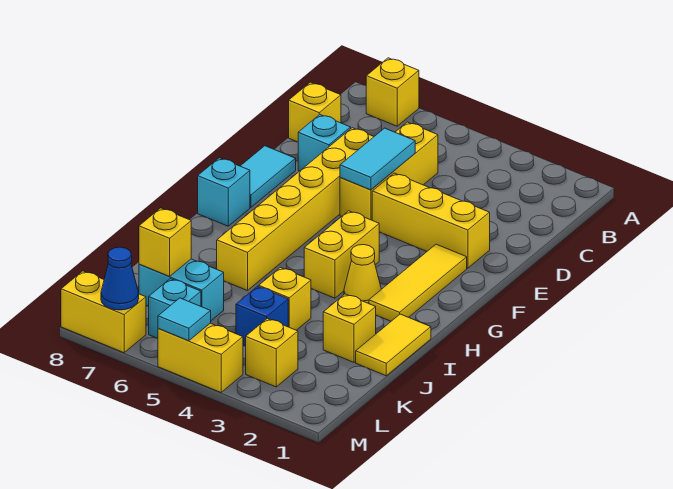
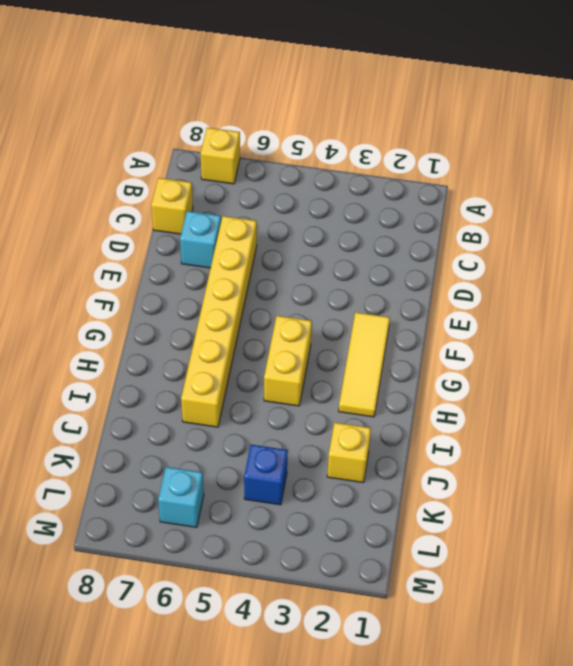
none -> yellow brick C5:E5 level 1
none -> yellow brick E2:E4 level 1
none -> cyan tile E8:F8 level 1

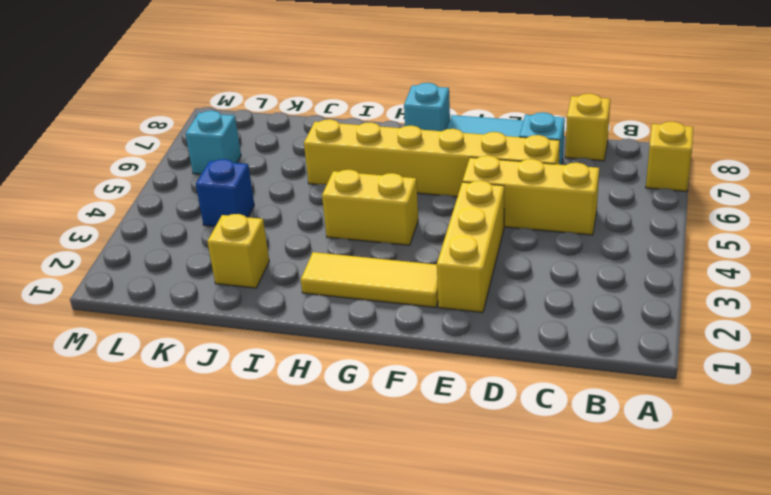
none -> yellow cone H3 level 1
none -> yellow tile I1:J1 level 1
none -> yellow brick J4 level 1

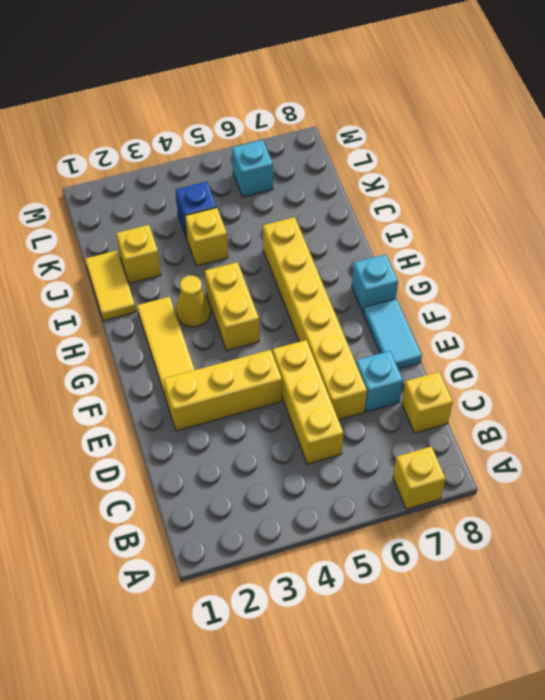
none -> cyan brick K6:K7 level 1
none -> yellow brick L3 level 1
none -> yellow brick M4:M5 level 1

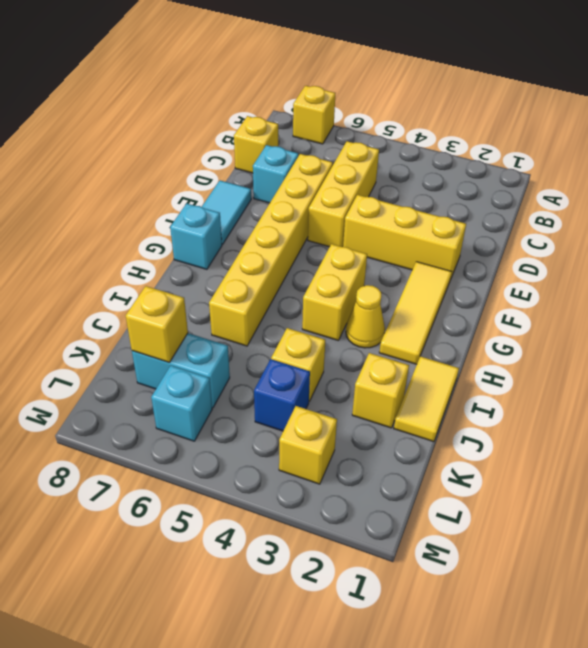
none -> yellow brick M4:M5 level 1
none -> yellow brick M7:M8 level 1
none -> cyan tile D5:E5 level 2

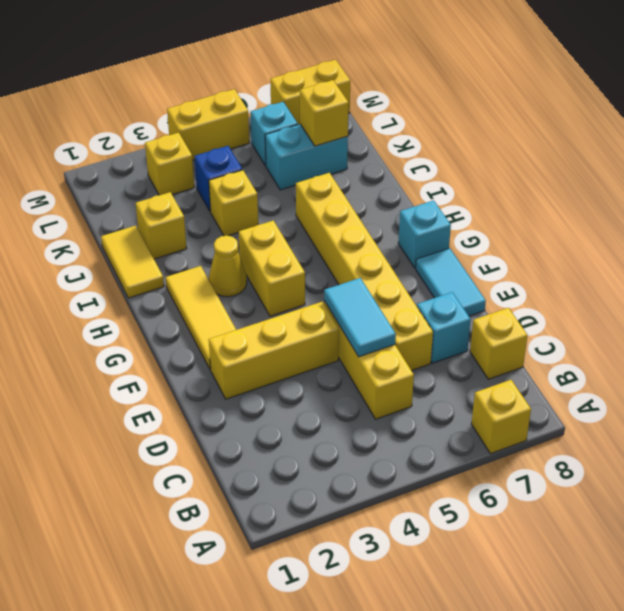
none -> cyan tile M5 level 2
none -> blue cone M7 level 2

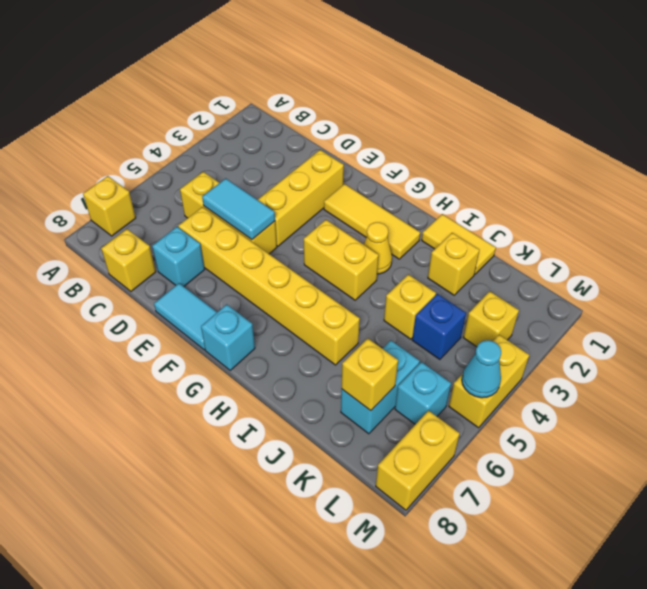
cyan cone M5 level 2 -> cyan tile M5 level 2
none -> blue cone M7 level 2

